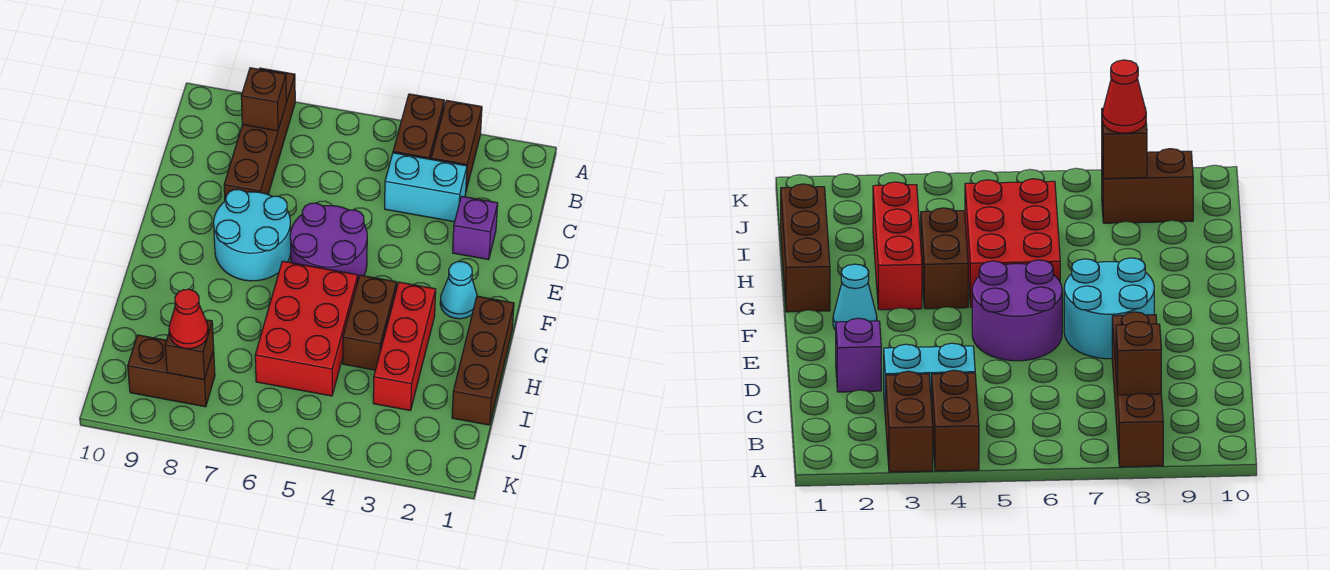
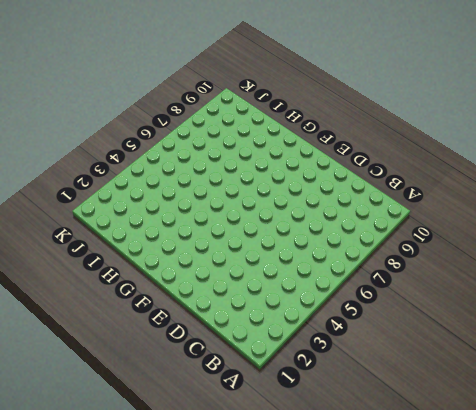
none -> brown brick A3:B3 level 1
none -> brown brick A4:B4 level 1
none -> brown brick A8:D8 level 1

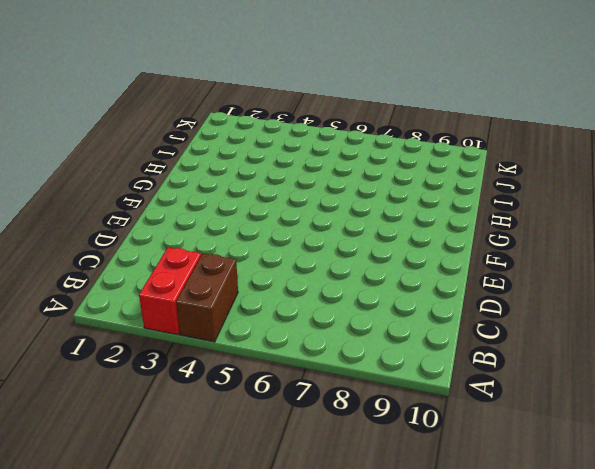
red brick A3:B3 level 1 -> brown brick A3:B3 level 1
none -> brown brick A8:D8 level 1
none -> cyan brick C3:C4 level 1
none -> purple brick D2 level 1

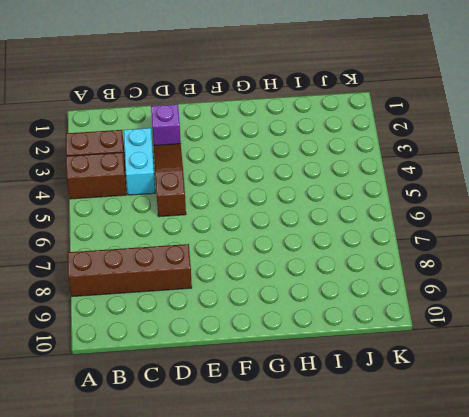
brown slope D3:D5 level 1 top 5 -> none
none -> purple round brick E5:F6 level 1
none -> cyan round brick E7:F8 level 1
none -> cyan cone F2 level 1

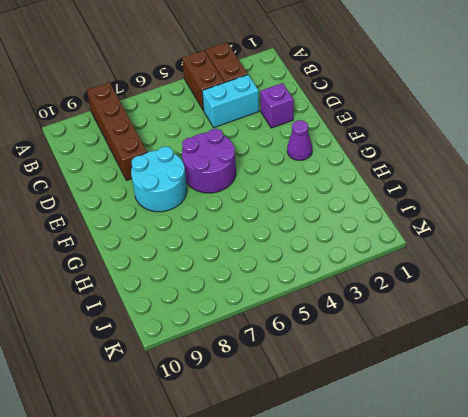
purple cone F2 level 1 -> cyan cone F2 level 1
none -> brown brick G1:I1 level 1
none -> red brick G3:I3 level 1
none -> brown brick G4:H4 level 1

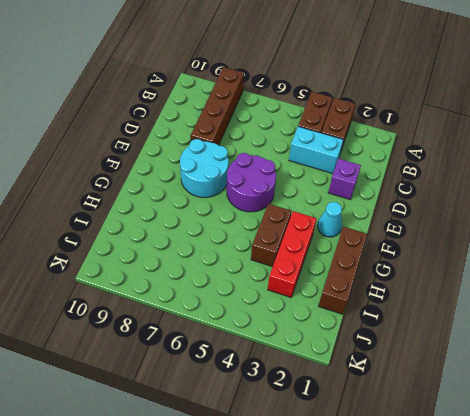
none -> red brick G5:I6 level 1
none -> brown brick J8:J9 level 1
none -> brown brick B8 level 2

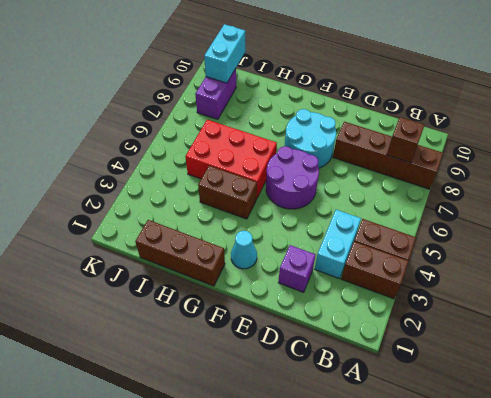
purple brick J8:J9 level 1 -> brown brick J8:J9 level 1
cyan brick J9:J10 level 2 -> none
none -> red brick G3:I3 level 1
none -> brown brick J8 level 2
none -> red cone J8 level 3

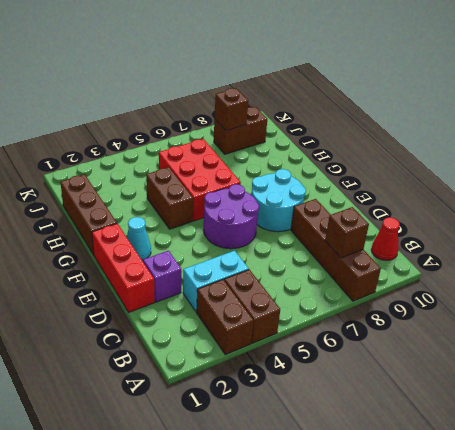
red cone B10 level 1 -> red cone J8 level 3
red brick D1:F1 level 1 -> red brick G3:I3 level 1

